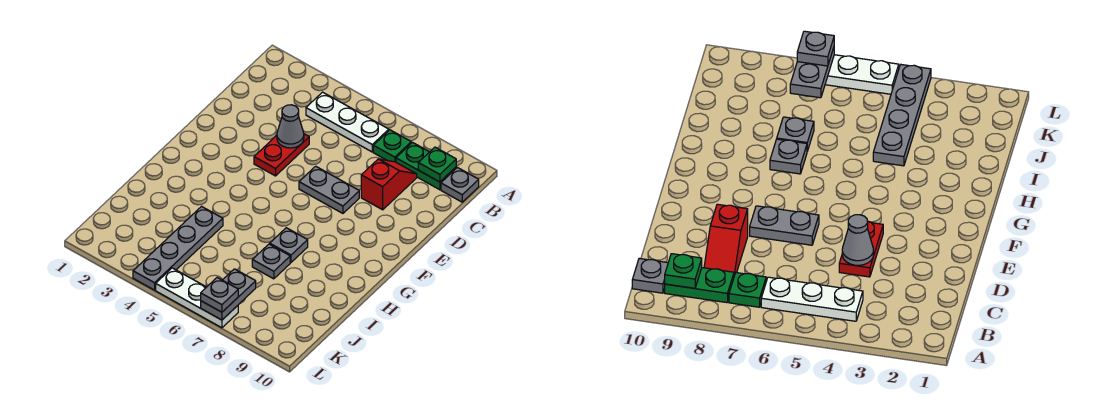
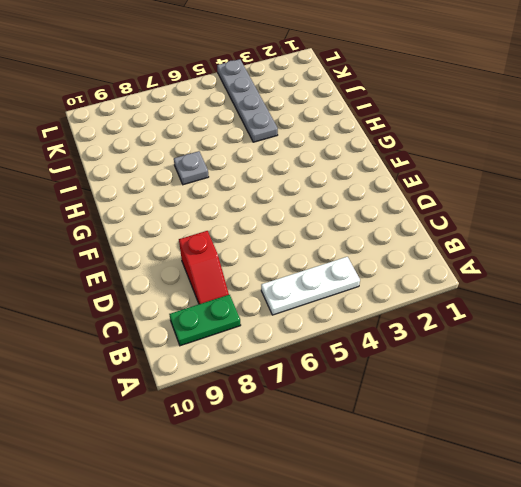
none -> green plate B7 level 1
none -> grey plate B10 level 1
none -> red plate D4:E4 level 1

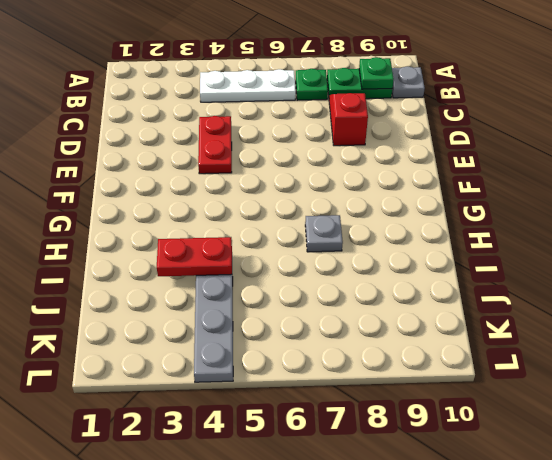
red plate I3:I4 level 2 -> none
none -> grey plate E6:E7 level 1
none -> grey plate I7 level 1
none -> white plate L5:L7 level 1

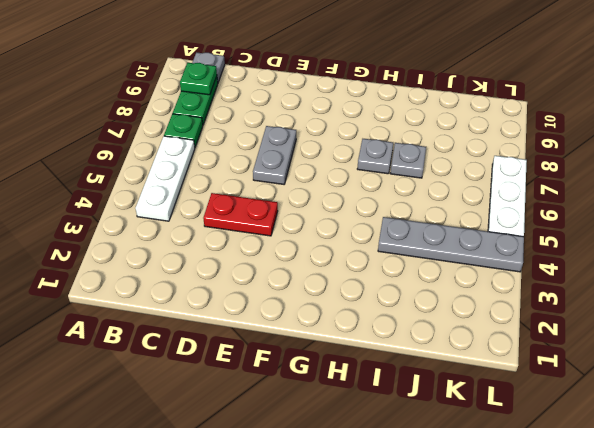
none -> red slope C8:D8 level 1 top D
none -> grey cone D4 level 2
none -> grey plate K7:L7 level 2

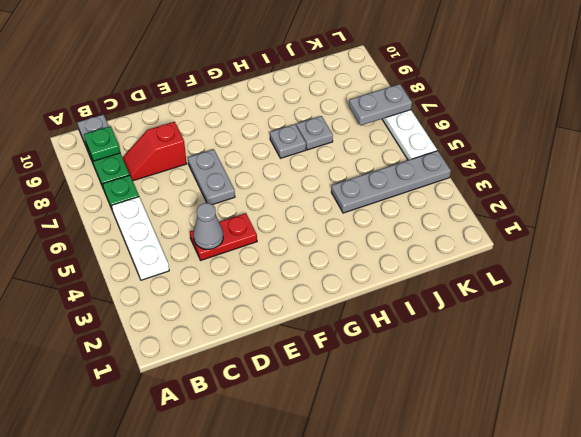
none -> grey plate L7 level 3

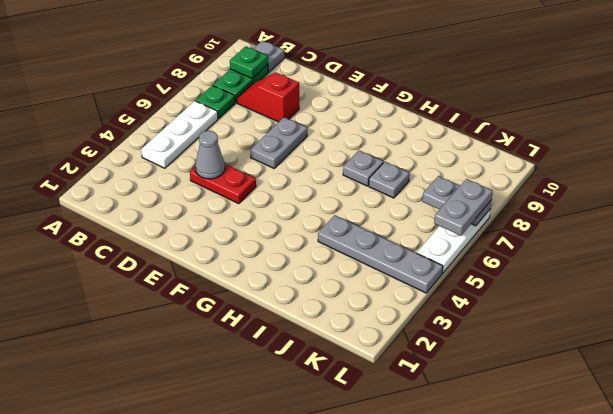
grey plate L6:L7 level 3 -> grey plate L7 level 3

